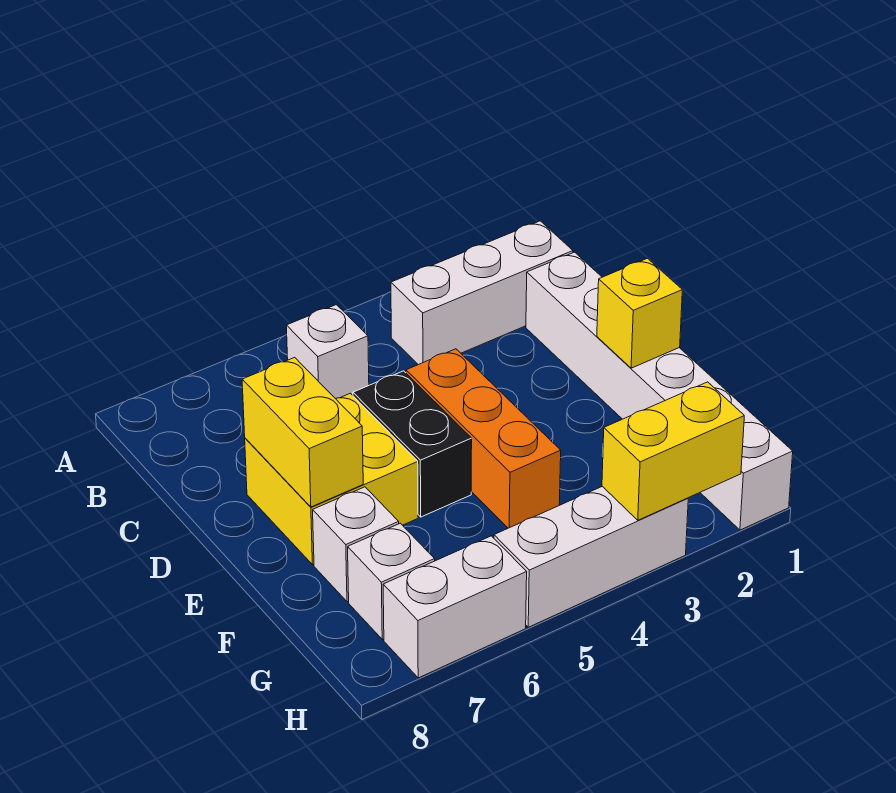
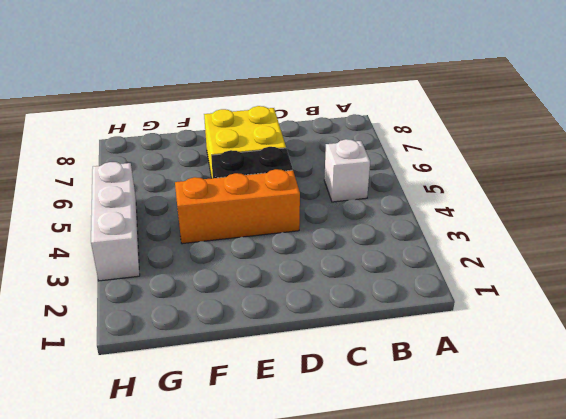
none -> white brick B1:B3 level 1
none -> white brick C1:H1 level 1
none -> white brick F7 level 1

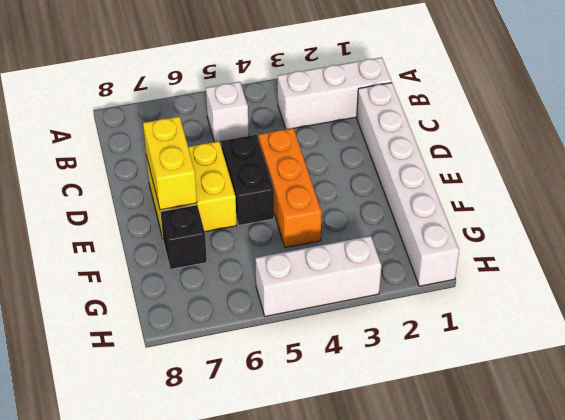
black brick F7 level 1 -> white brick F7 level 1
none -> white brick G7 level 1
none -> white brick H6:H7 level 1
none -> yellow brick E1 level 2

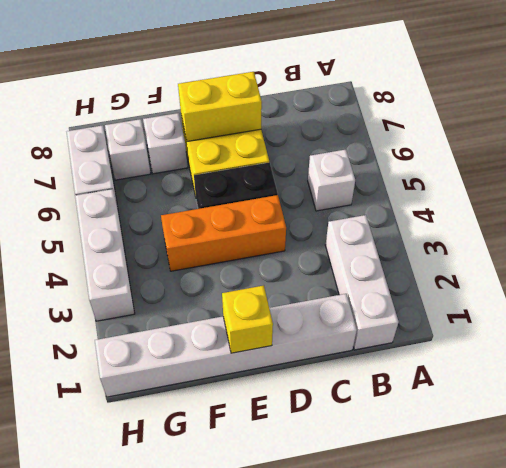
none -> yellow brick H2:H3 level 2

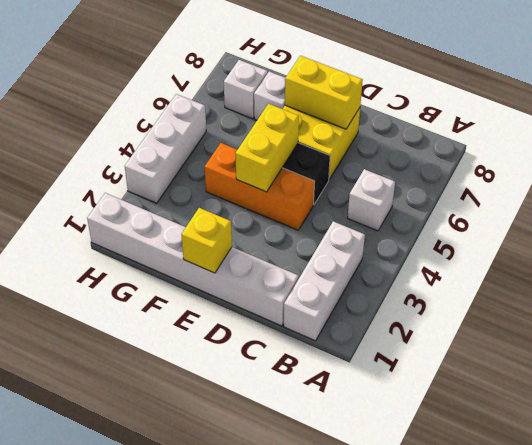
yellow brick E4:E5 level 2 -> yellow brick H2:H3 level 2
none -> white brick H6:H7 level 1

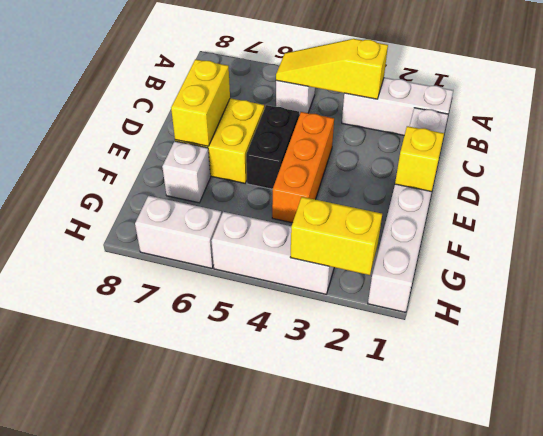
yellow slope B3:B5 level 2 top 3 -> none
none -> white brick G7 level 1

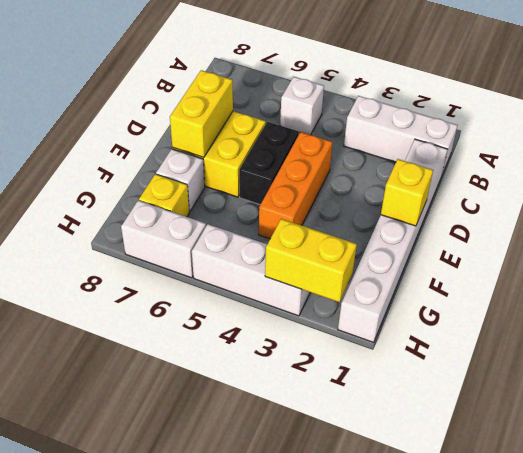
yellow brick G7 level 1 -> white brick G7 level 1

